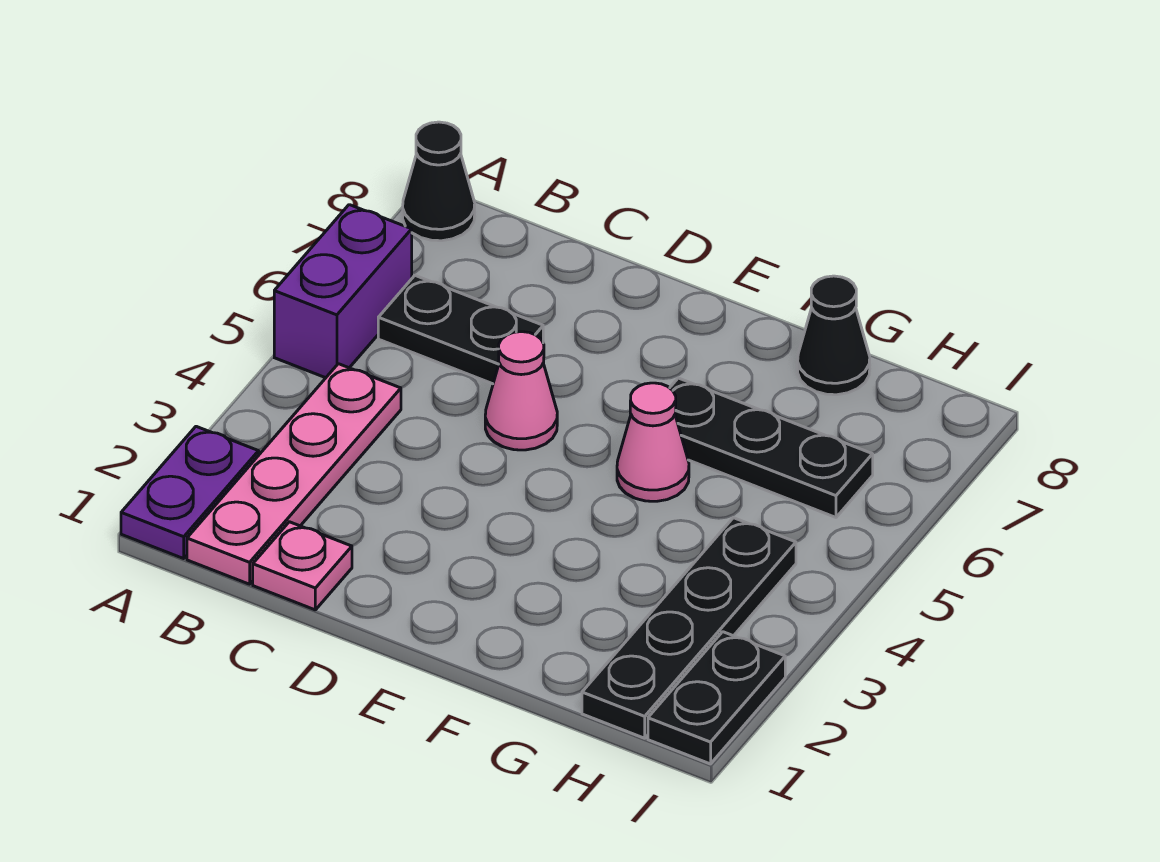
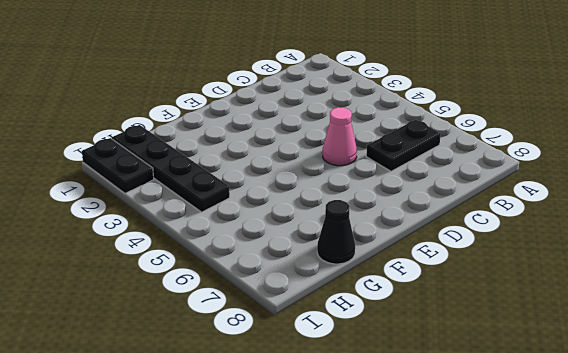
none -> purple plate A1:A2 level 1
none -> purple brick A5:A6 level 1
none -> black cone A8 level 1

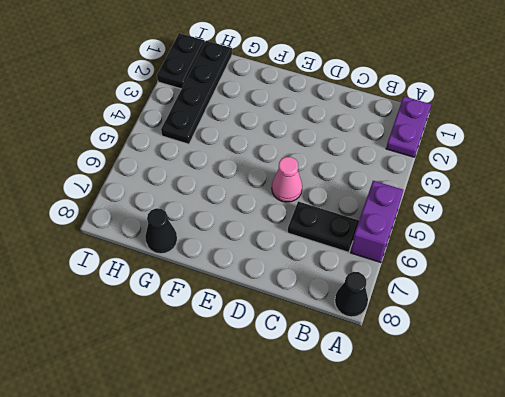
none -> pink plate B1:B4 level 1
none -> pink plate C1 level 1
none -> pink cone F5 level 1

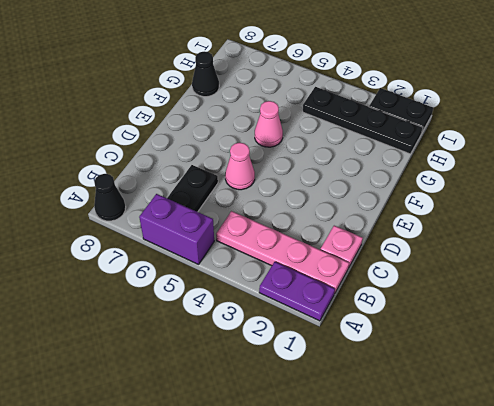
none -> black plate F6:H6 level 1

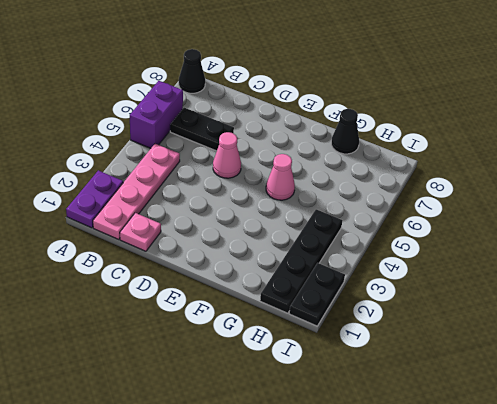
none -> black plate F6:H6 level 1

